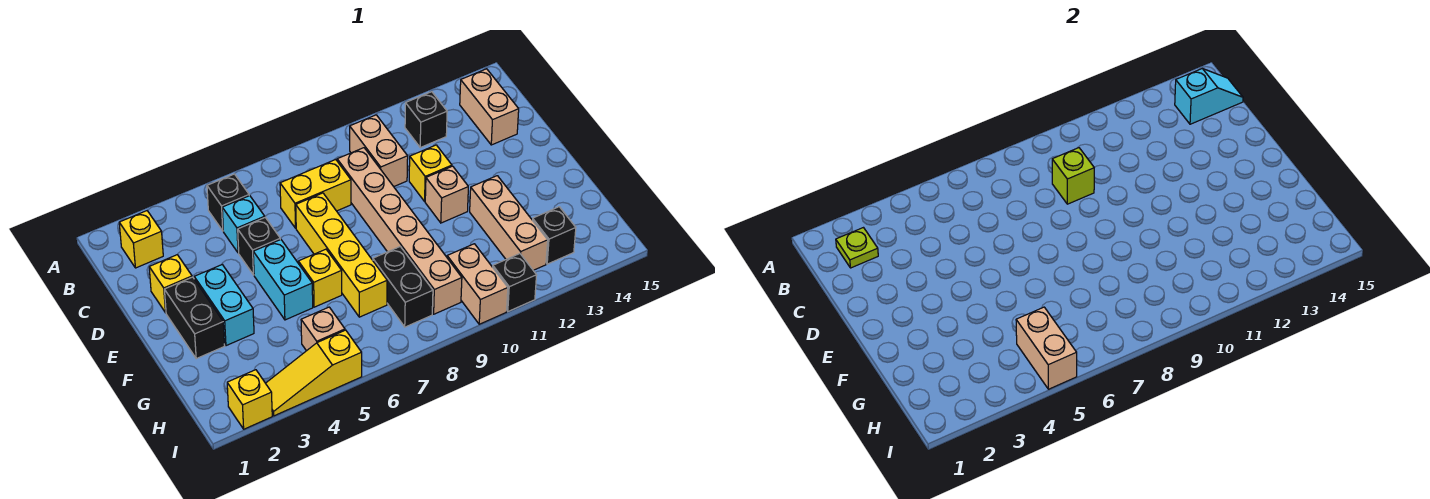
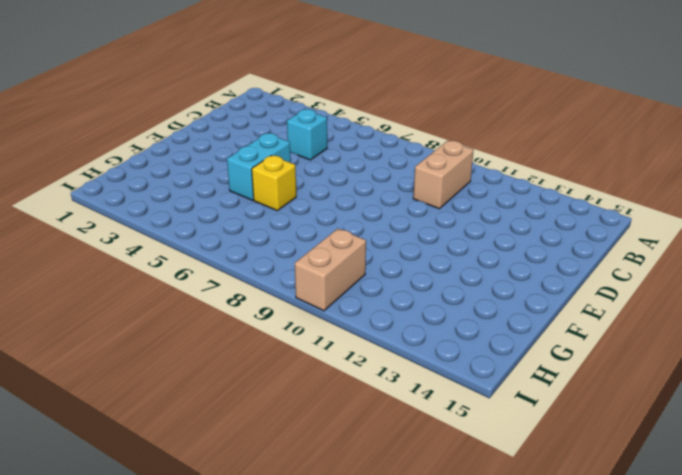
none -> yellow brick B2 level 1
none -> black brick B5 level 1
none -> black brick B12 level 1

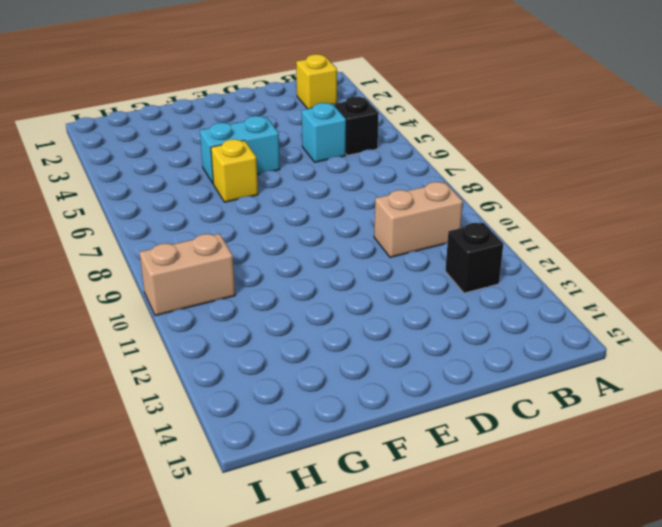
none -> tan brick B14:C14 level 1
none -> yellow brick C7:C8 level 1
none -> tan brick C9:H9 level 1

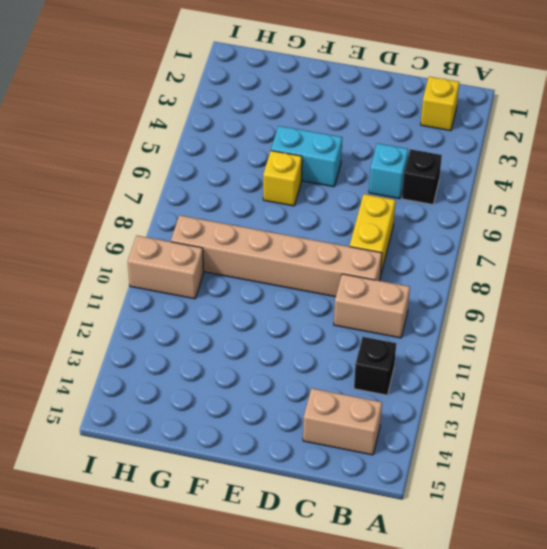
none -> yellow brick D2 level 1
none -> black brick D5 level 1
none -> yellow brick D7:G7 level 1

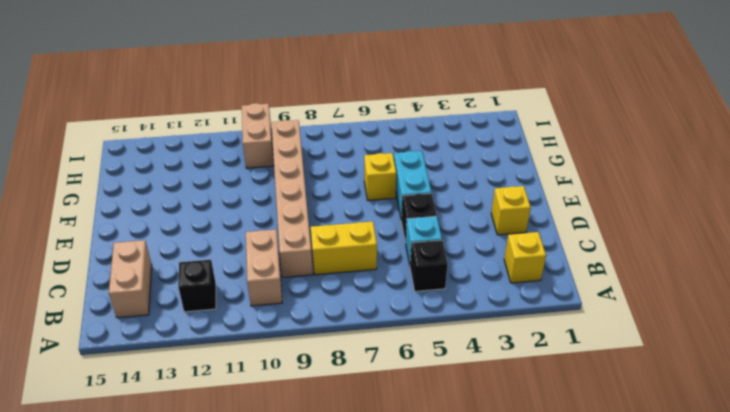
none -> yellow brick D7:G7 level 1
none -> yellow brick D11 level 1
none -> black brick E2:F2 level 1

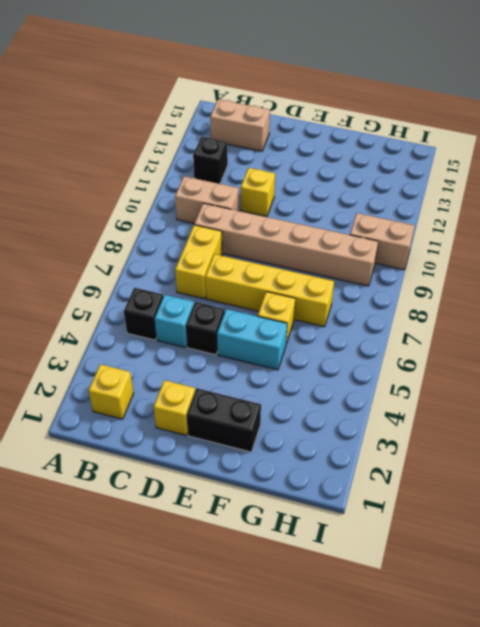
none -> cyan brick E3:F3 level 1
none -> tan brick E11 level 1
none -> tan brick F12:H12 level 1

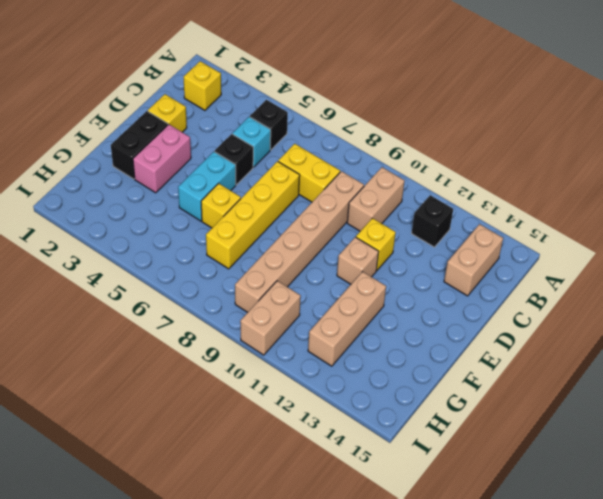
pink brick E3:F3 level 1 -> cyan brick E3:F3 level 1
none -> black brick G8:H8 level 1
none -> tan brick H5 level 1
none -> black brick H13 level 1

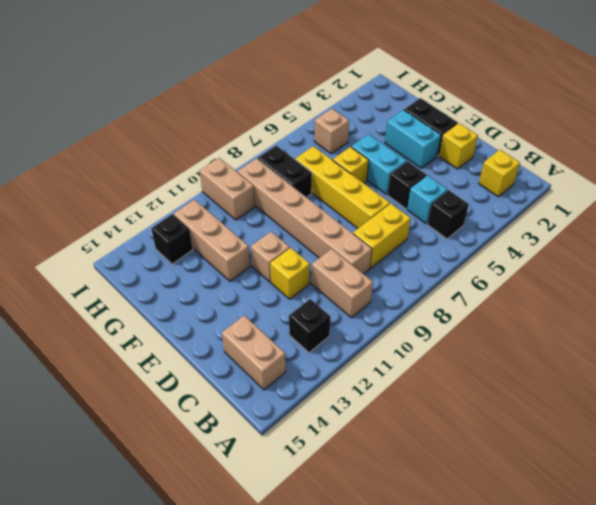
none -> yellow brick I2 level 1
none -> yellow slope I3:I5 level 1 top 5
none -> black brick I11 level 1

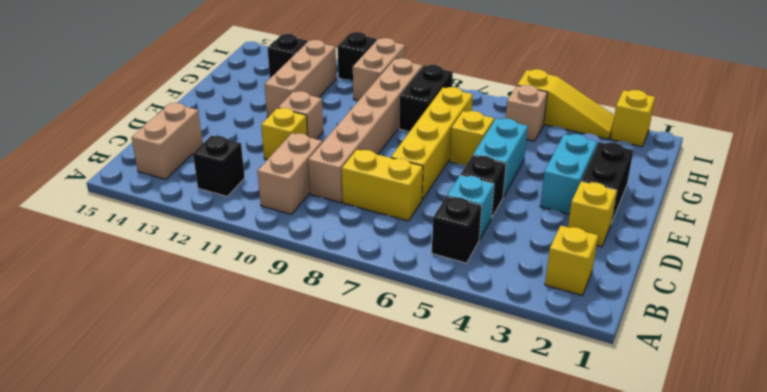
none -> lime plate B2 level 2
none -> cyan slope B14:B15 level 2 top 14
none -> lime brick C9 level 2

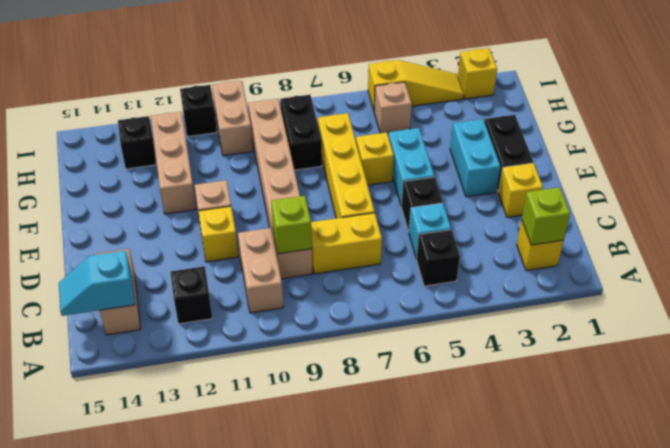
lime brick B2 level 2 -> lime plate B2 level 2
none -> tan brick H5:I5 level 2

